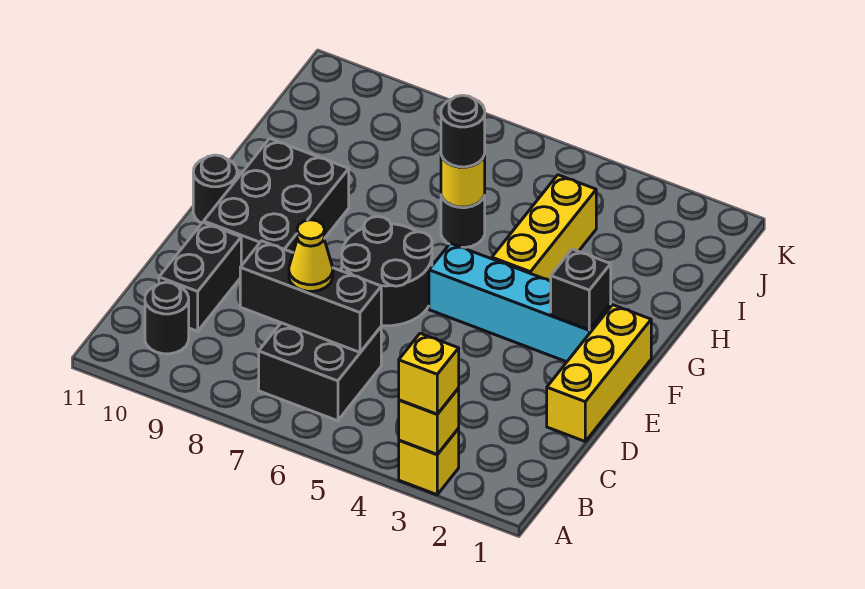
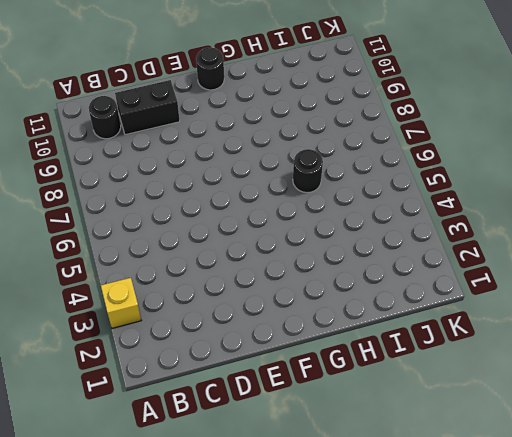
none -> black brick B6:C7 level 1
none -> yellow brick D1:F1 level 1
none -> black round brick E6:F7 level 1

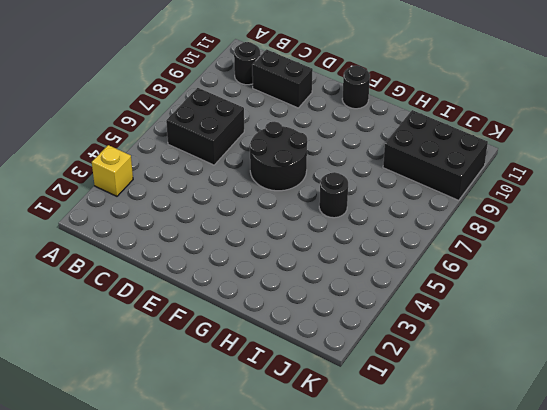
black brick I9:K10 level 1 -> black brick E9:G10 level 1
none -> yellow brick D1:F1 level 1
none -> cyan brick F2:F5 level 1
none -> yellow brick G4:I4 level 1

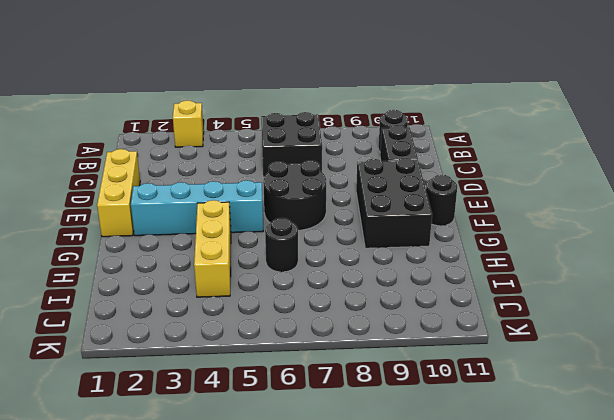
none -> yellow brick A3 level 2
none -> black brick C6:C8 level 2
none -> black brick F2 level 2

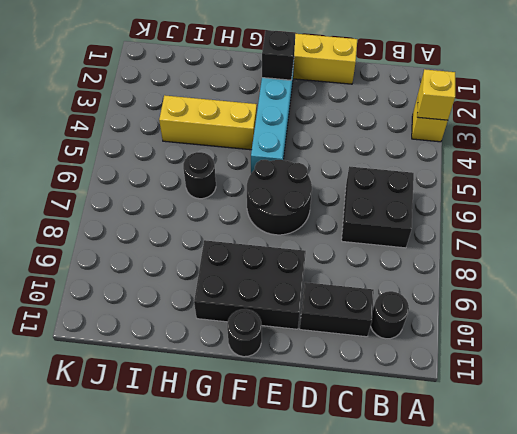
none -> black brick C6:C8 level 2
none -> yellow round brick H6 level 2
none -> yellow brick A3 level 3

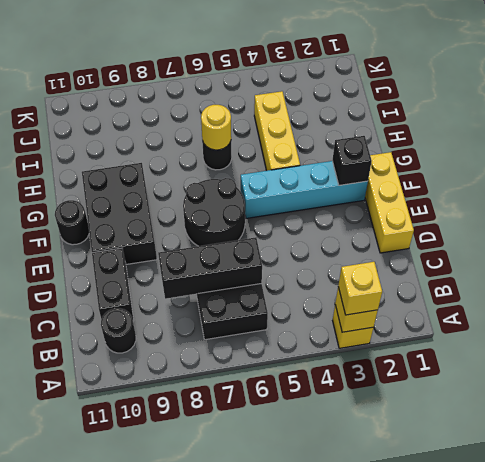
none -> yellow cone C7 level 3
none -> black round brick H6 level 3

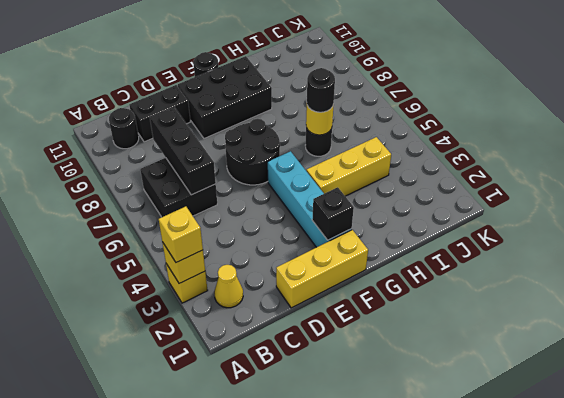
yellow cone B2 level 1 -> yellow cone C7 level 3

